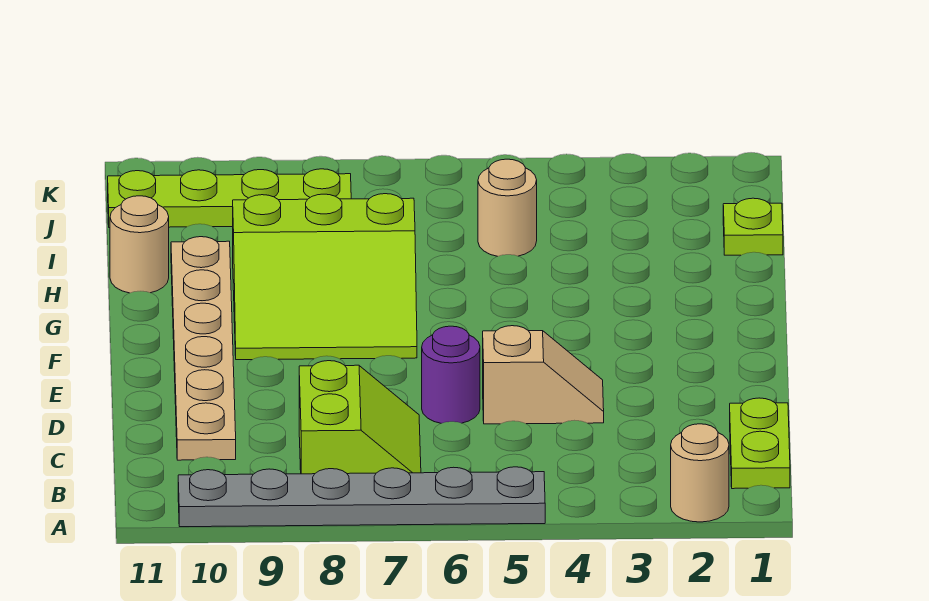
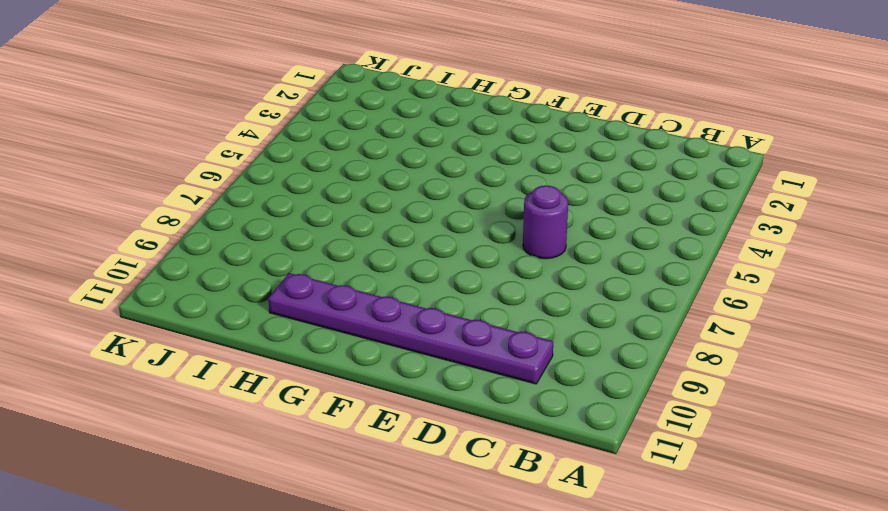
purple plate C10:H10 level 1 -> tan plate C10:H10 level 1
none -> tan round brick A2 level 1
none -> grey plate A5:A10 level 1
none -> lime plate B1:C1 level 1

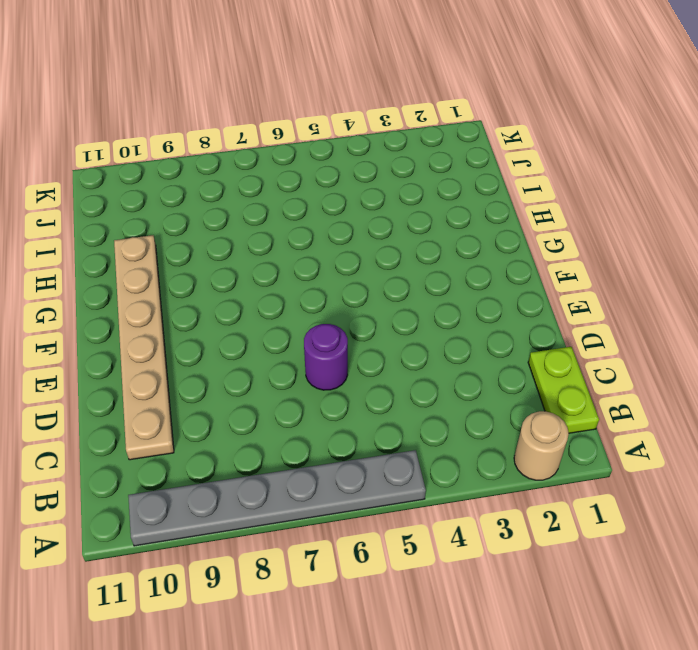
none -> lime slope B7:C8 level 1 top 8
none -> tan slope D4:D5 level 1 top 5
none -> lime slope F7:H9 level 1 top H

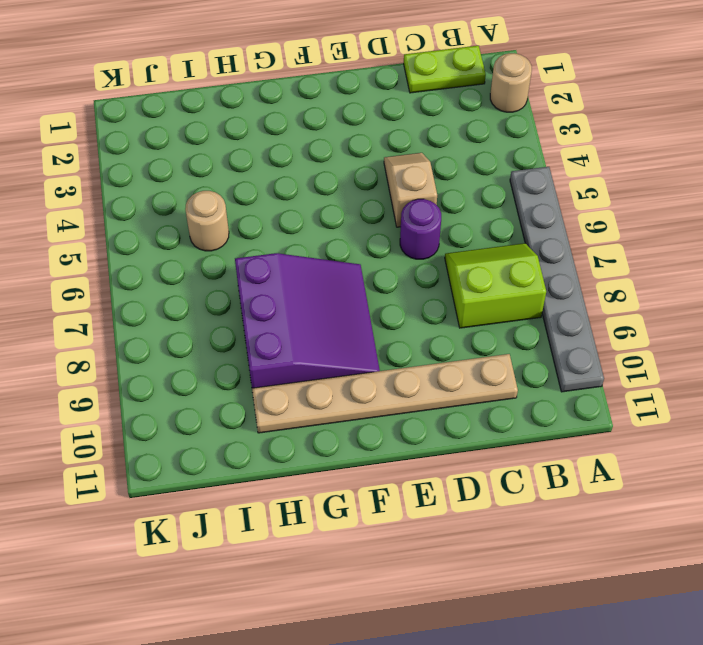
purple slope F7:H9 level 1 top H -> lime slope F7:H9 level 1 top H
none -> tan round brick H11 level 1
none -> lime plate I1 level 1
none -> lime plate J8:J11 level 1

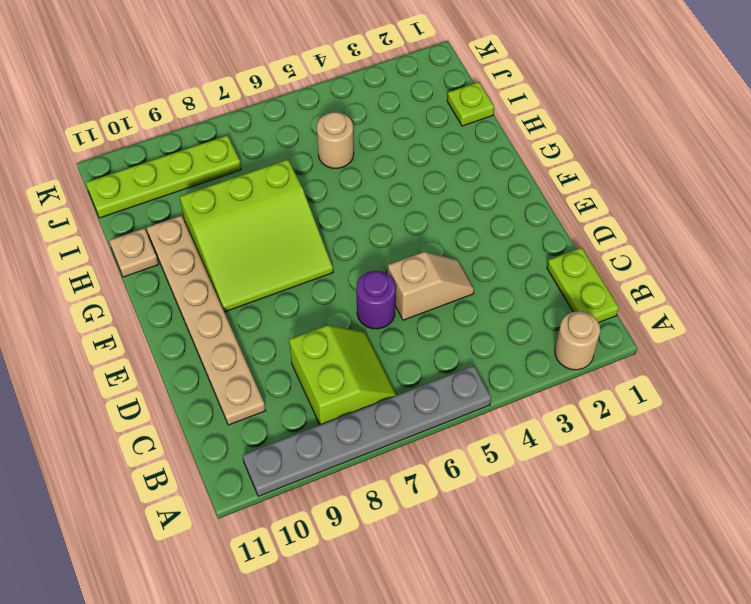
tan plate H11 level 1 -> tan round brick H11 level 1

